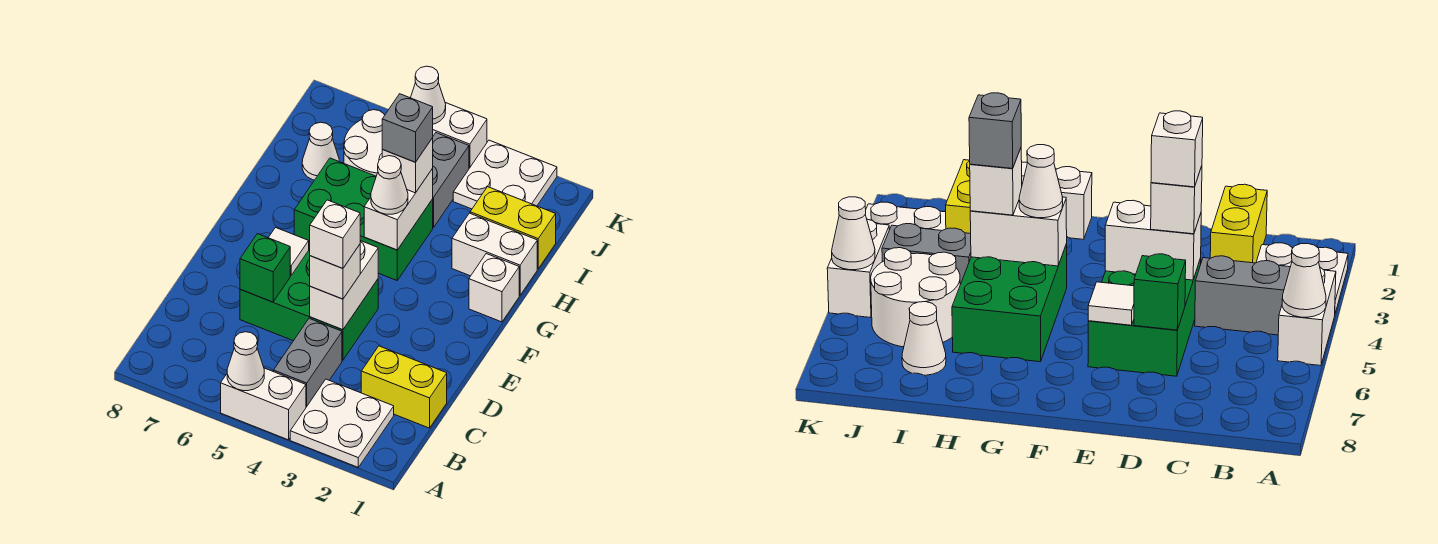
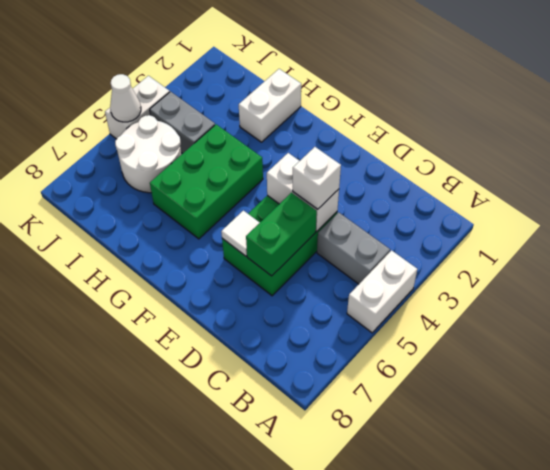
green brick D5:D6 level 2 -> green brick D6 level 2
none -> white plate A2:B3 level 1
none -> yellow brick C1:C2 level 1
none -> white brick G1 level 1

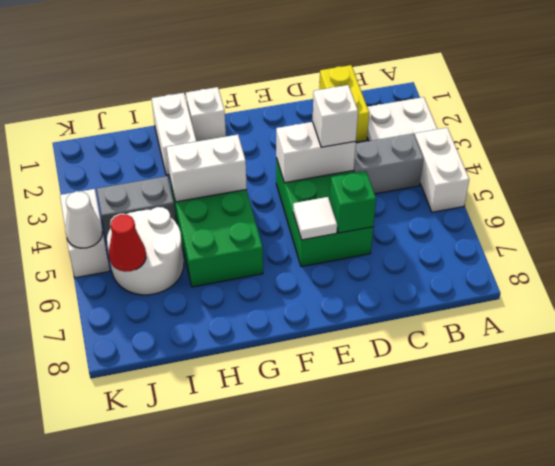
red cone J6 level 2 -> none
none -> yellow brick I1:I2 level 1
none -> white cone I7 level 1
none -> white plate J2:K3 level 1

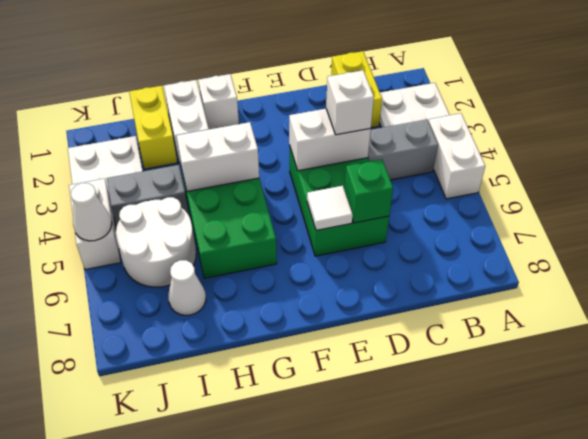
none -> white cone A5 level 2
none -> white cone G4 level 3
none -> white brick H4 level 3

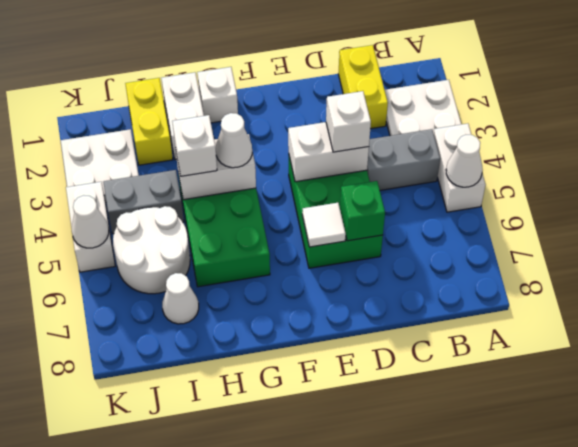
none -> white brick D4 level 4
none -> grey brick H4 level 4

